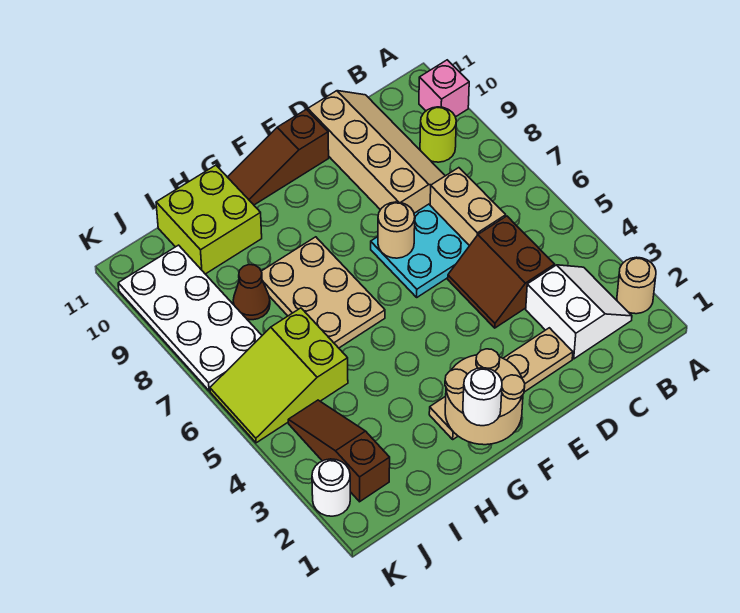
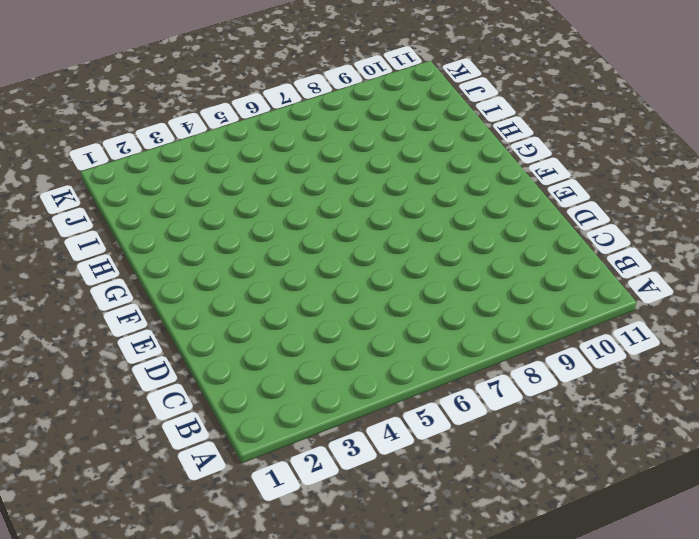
none -> tan round brick A2 level 1
none -> pink brick A10 level 1
none -> white slope B2:C3 level 1 top C

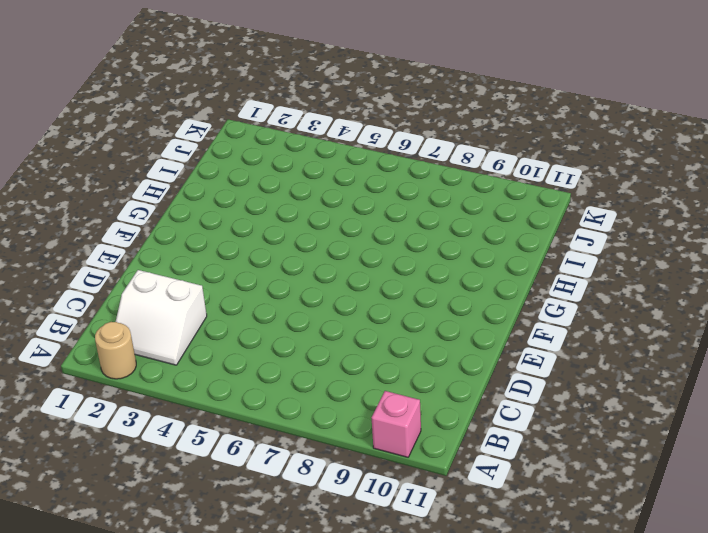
none -> lime round brick B9 level 1
none -> brown slope C4:D5 level 1 top C
none -> tan brick C6:C7 level 1

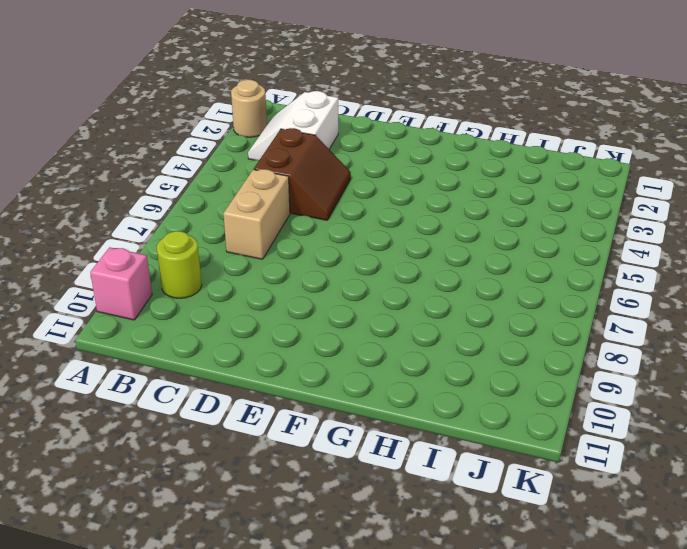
none -> tan slope C8:D11 level 1 top D
none -> tan plate D2:G2 level 1
none -> cyan plate D6:E7 level 1

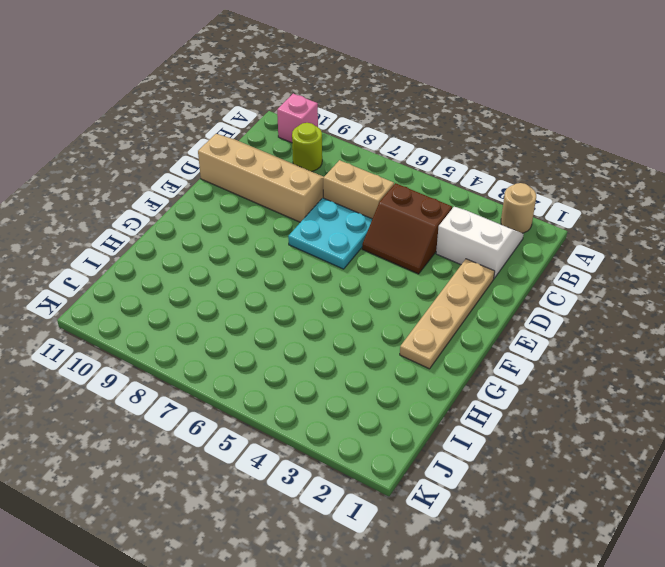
none -> brown slope E11:G11 level 1 top E
none -> tan plate G6:H8 level 1
none -> lime brick H10:I11 level 1

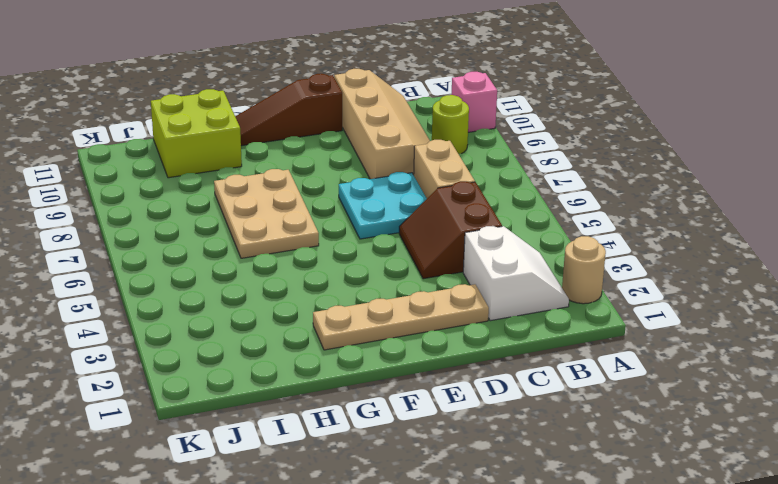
none -> lime slope I5:K6 level 1 top I
none -> brown cone I8 level 1
none -> brown slope J2:J4 level 1 top 2

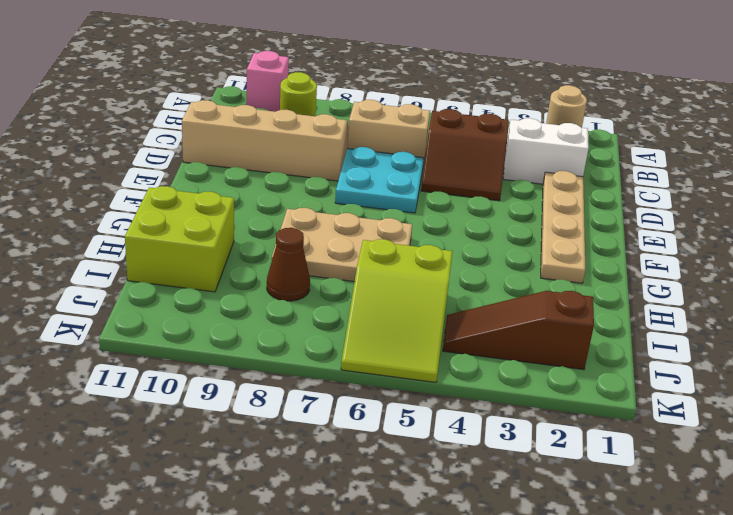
none -> brown slope E11:G11 level 1 top E
none -> white plate J7:K10 level 1
none -> white round brick K2 level 1

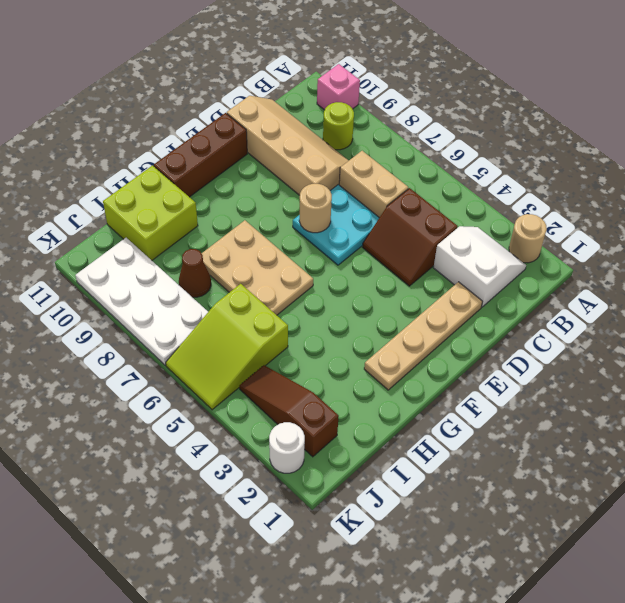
brown brick E11:G11 level 1 -> brown slope E11:G11 level 1 top E
none -> tan round brick F1:G2 level 2
none -> white round brick G1 level 3

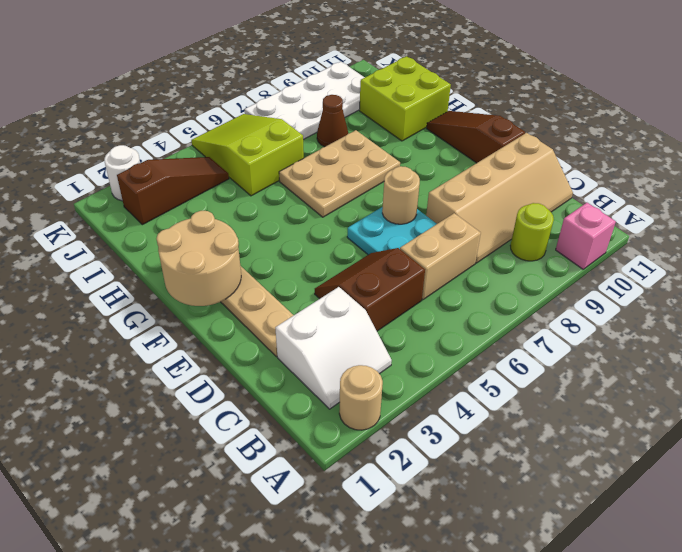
none -> white round brick G1 level 3

